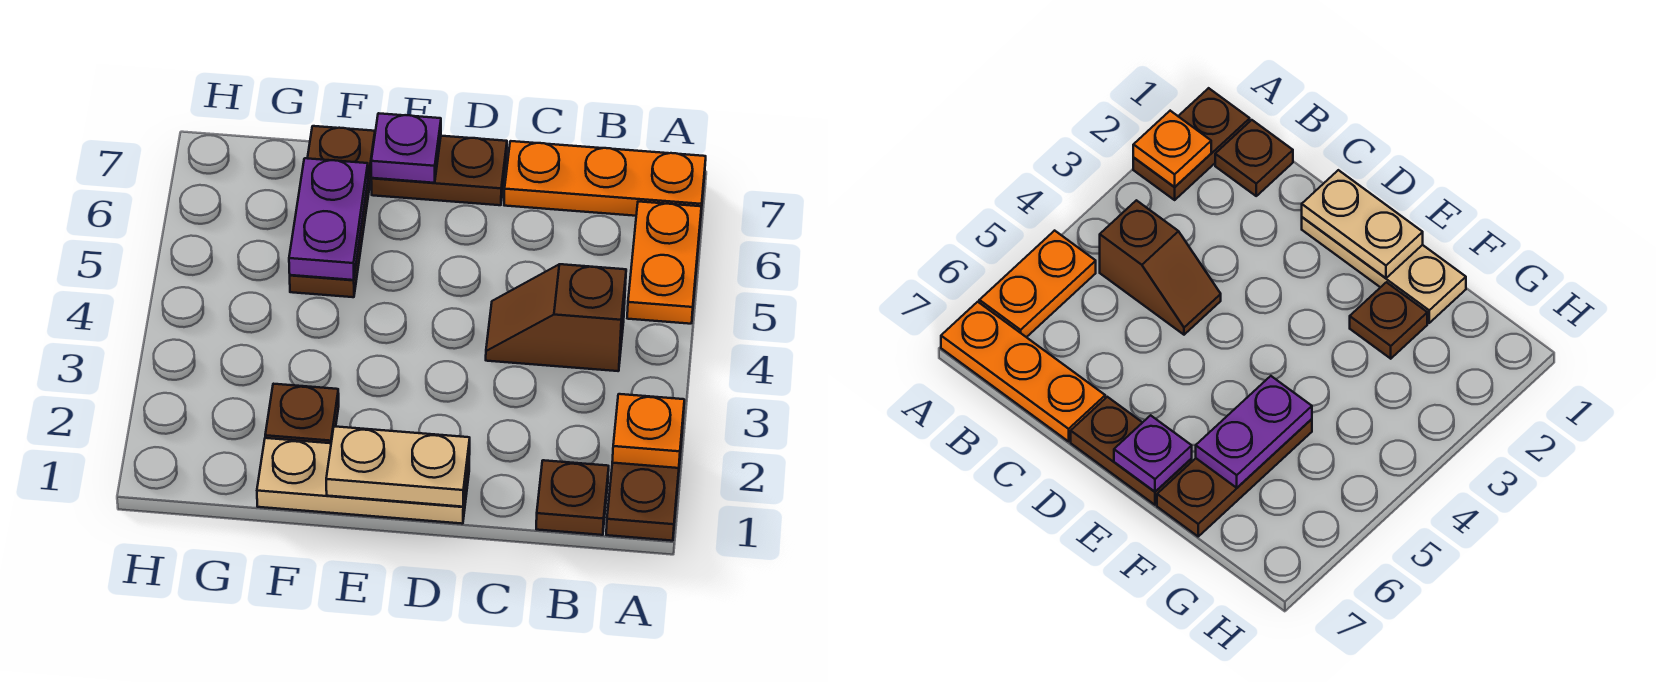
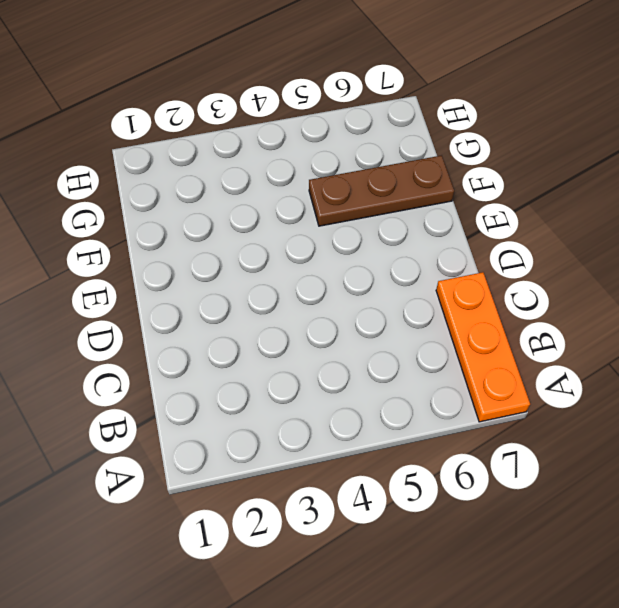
none -> brown plate A1:A2 level 1
none -> orange plate A5:A6 level 1
none -> brown plate B1 level 1

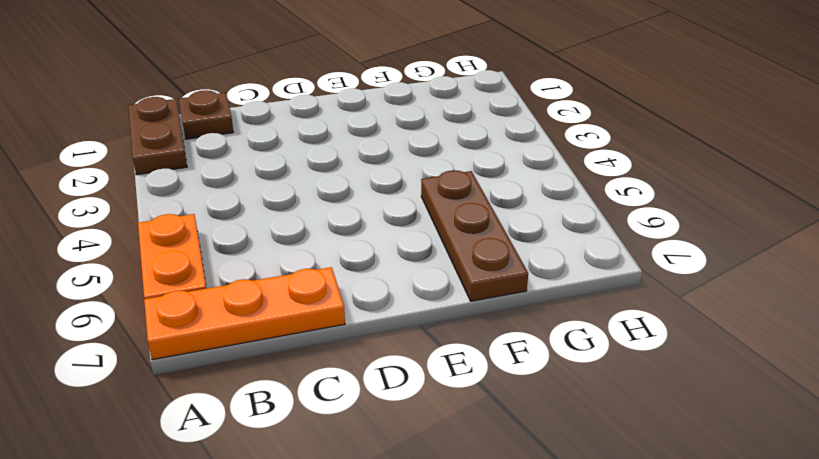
none -> brown slope B4:C4 level 1 top B
none -> tan plate D1:F1 level 1
none -> brown plate D7:E7 level 1

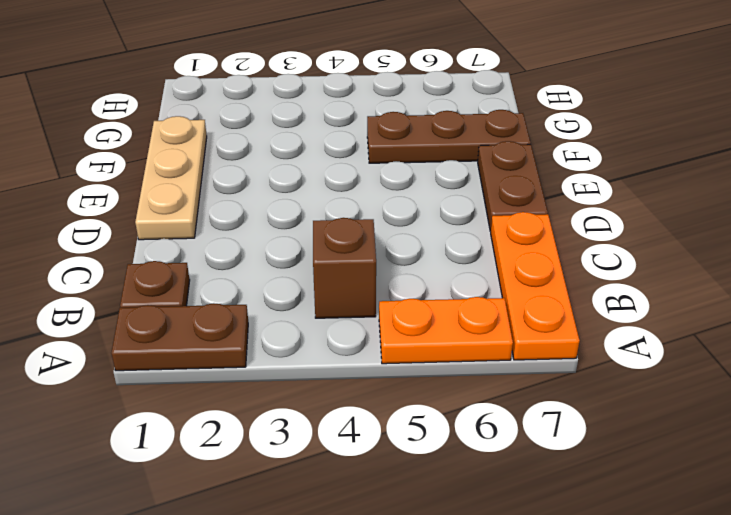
none -> brown plate F2 level 1
none -> orange plate A2 level 2
none -> tan plate D1:E1 level 2

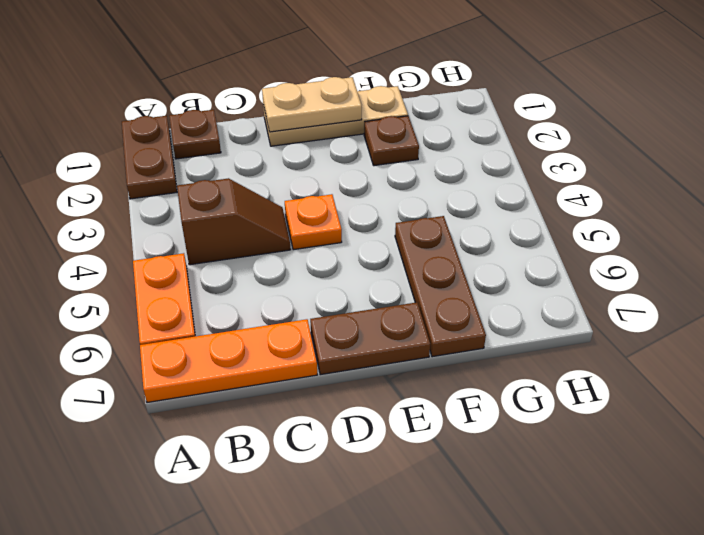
orange plate D4 level 1 -> orange plate A2 level 2
none -> purple plate E7 level 2
none -> purple plate F5:F6 level 2

